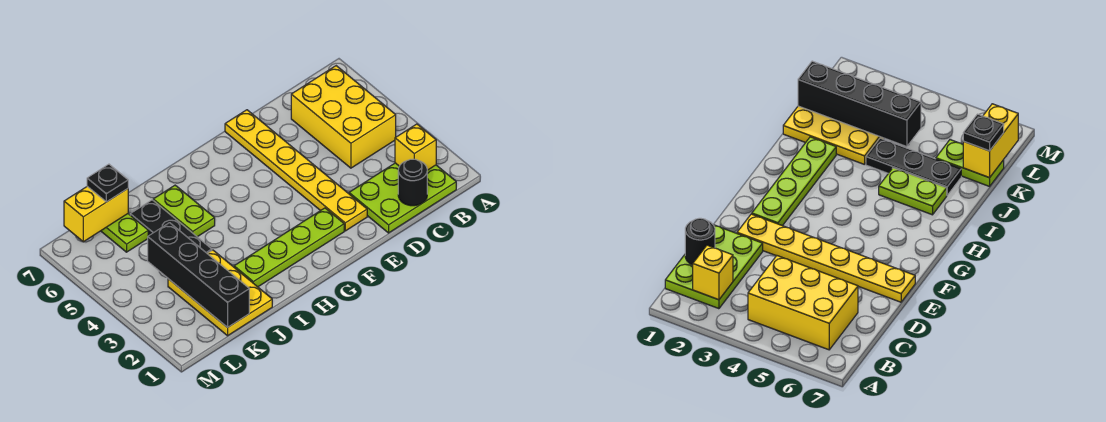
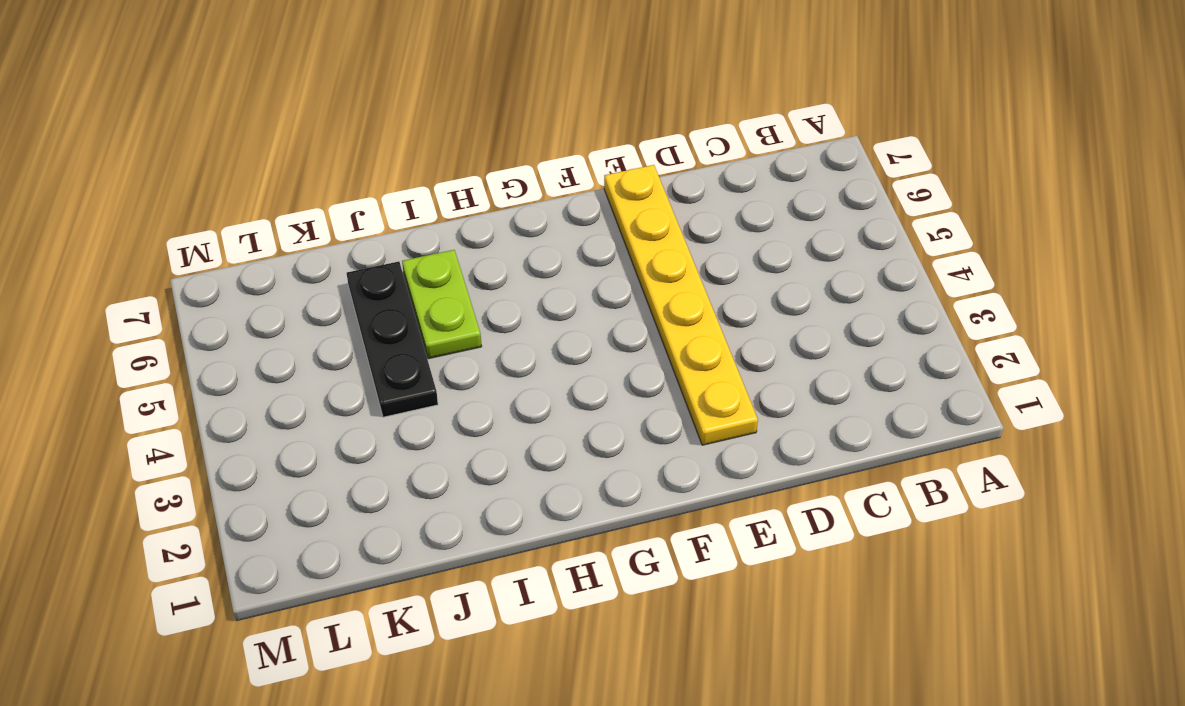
none -> lime plate B1:D2 level 1
none -> yellow brick B4:C6 level 1
none -> lime plate F2:I2 level 1

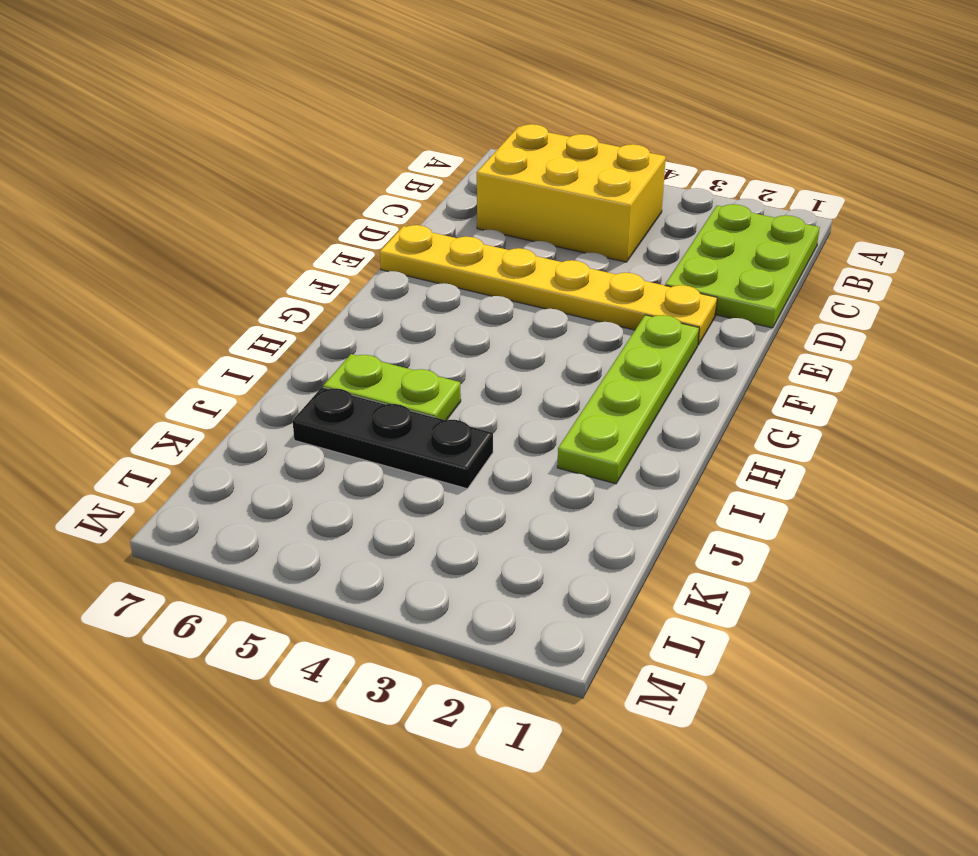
none -> yellow plate J1:K3 level 1
none -> lime plate K6:K7 level 1
none -> yellow brick B2 level 2

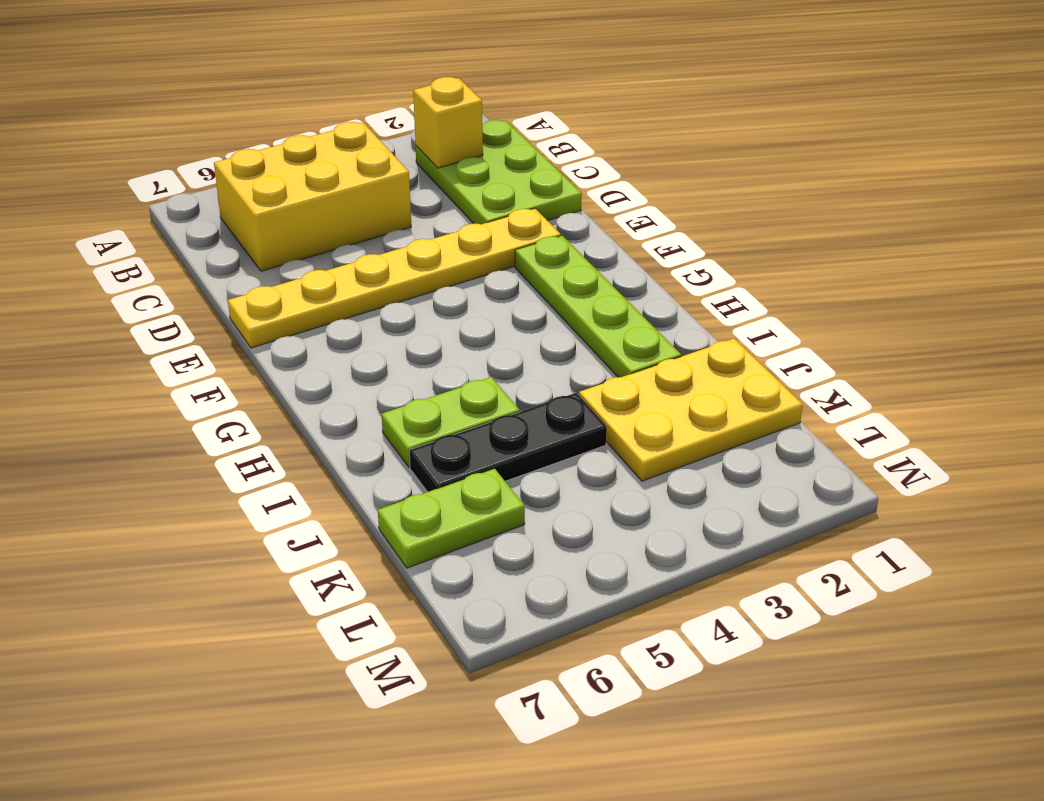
none -> black round brick C1 level 2
none -> black brick K1:K4 level 2
none -> yellow brick K7:L7 level 2

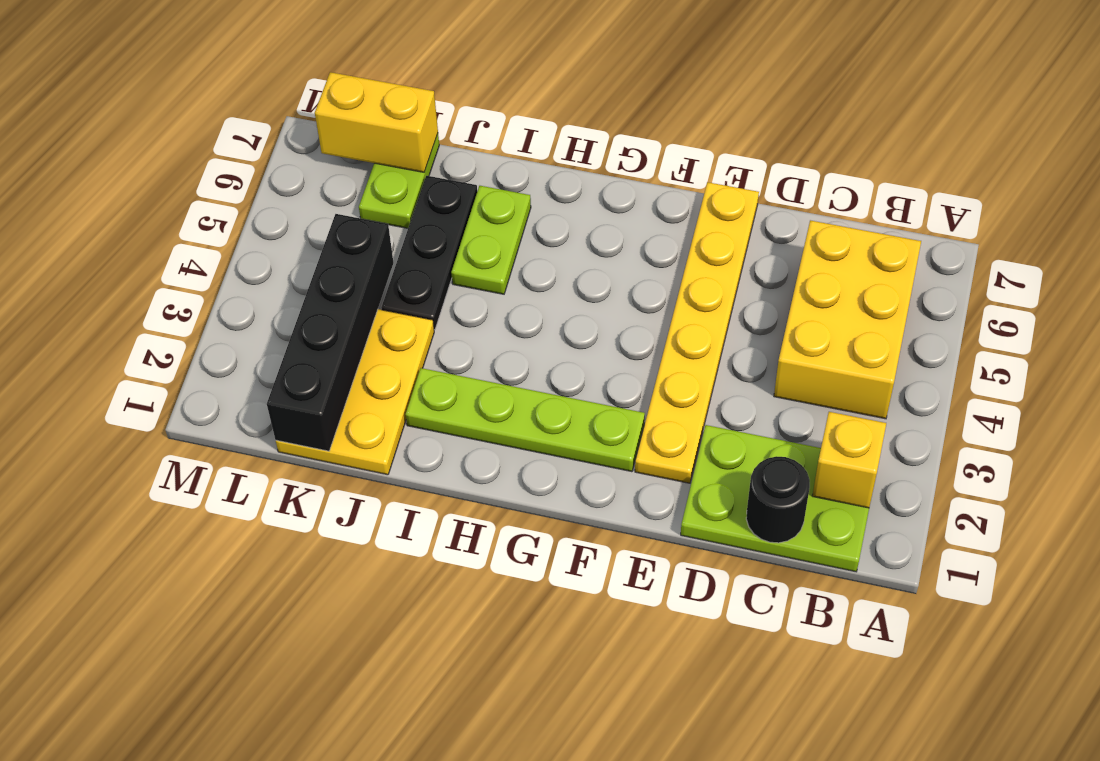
none -> black plate K7 level 3

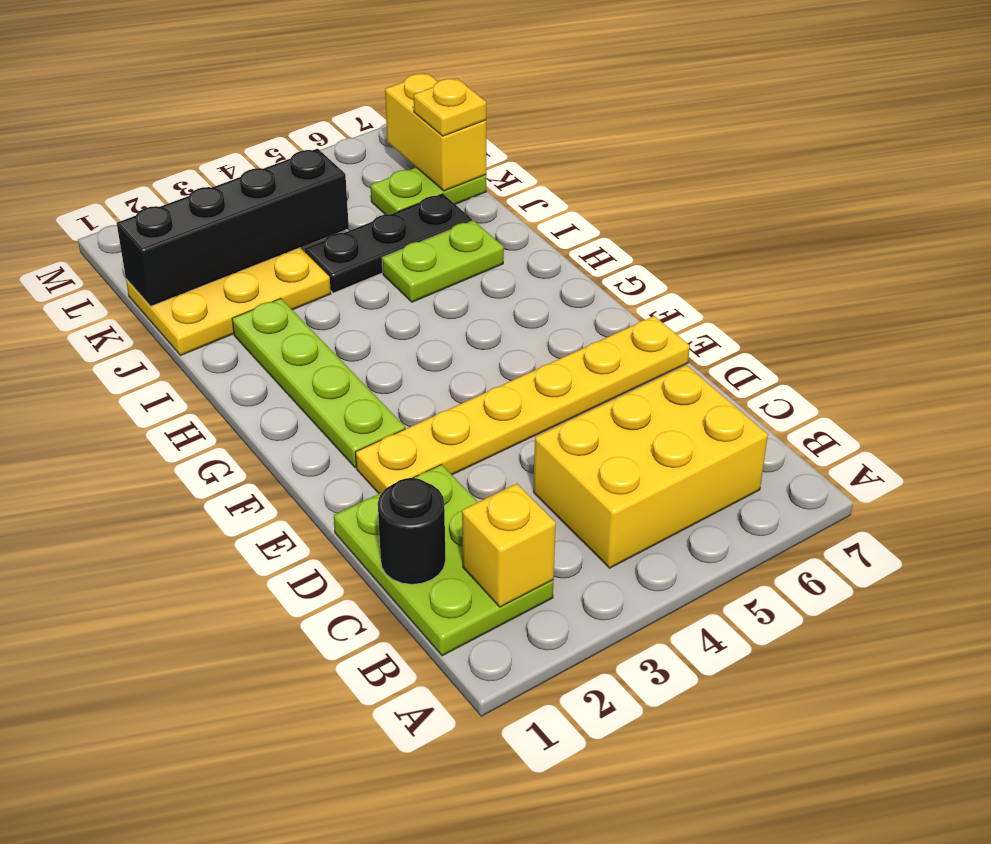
yellow plate K7 level 3 -> black plate K7 level 3

